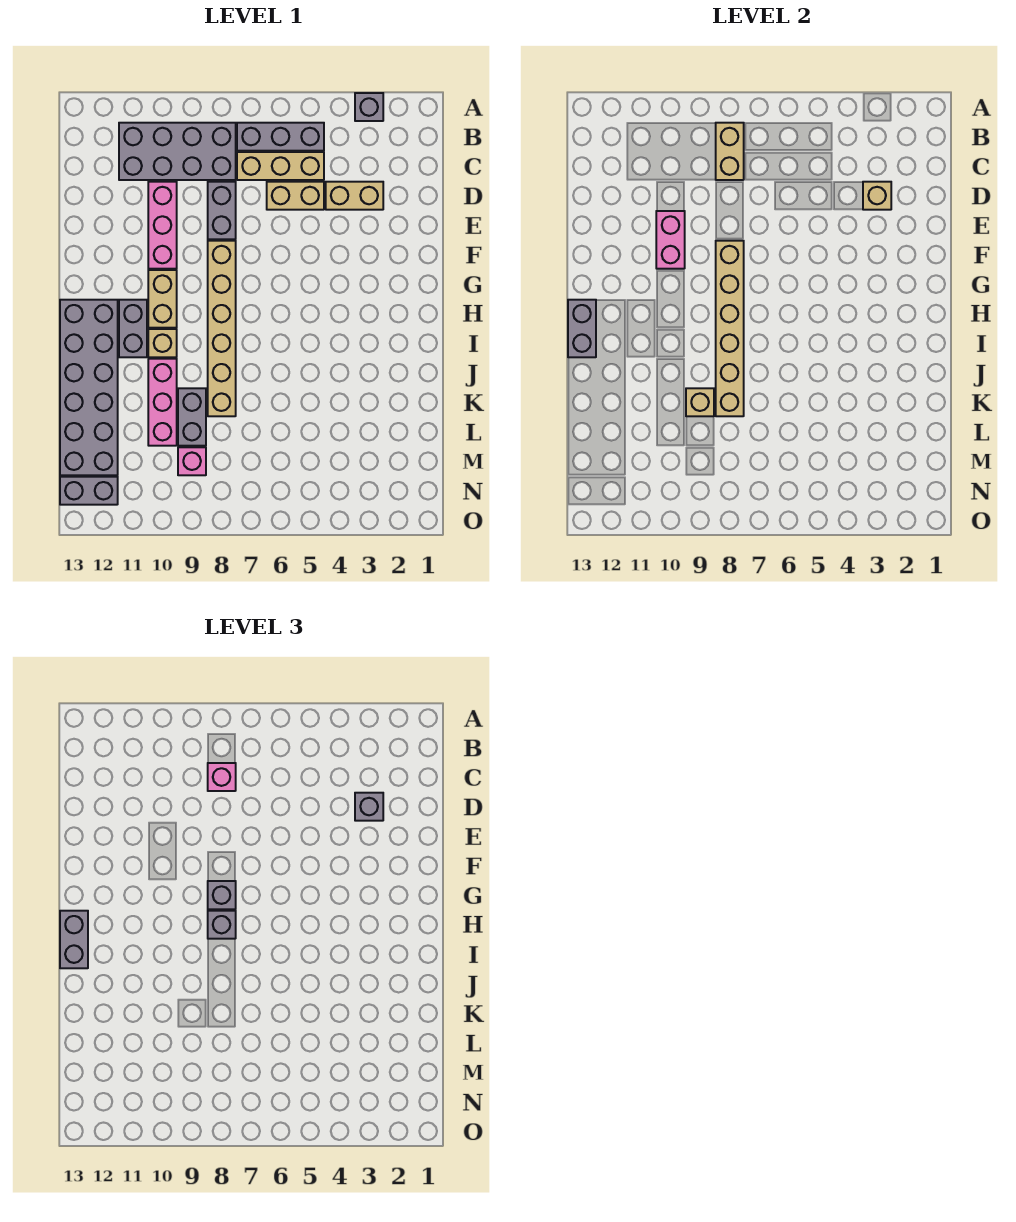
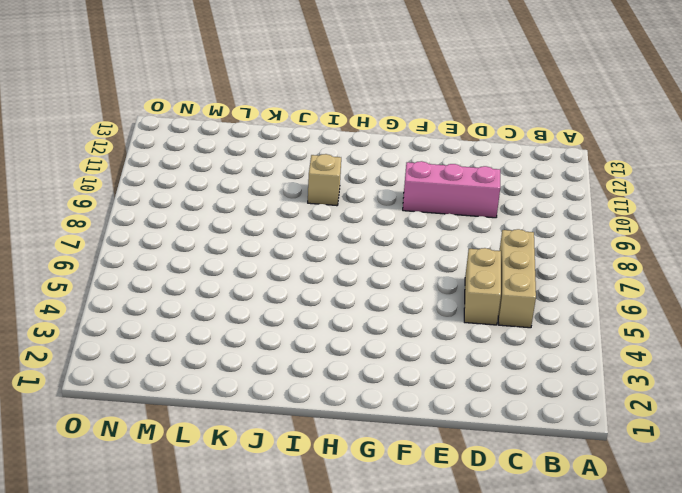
none -> grey brick A3 level 1
none -> grey brick B5:B7 level 1
none -> grey brick B8:C11 level 1

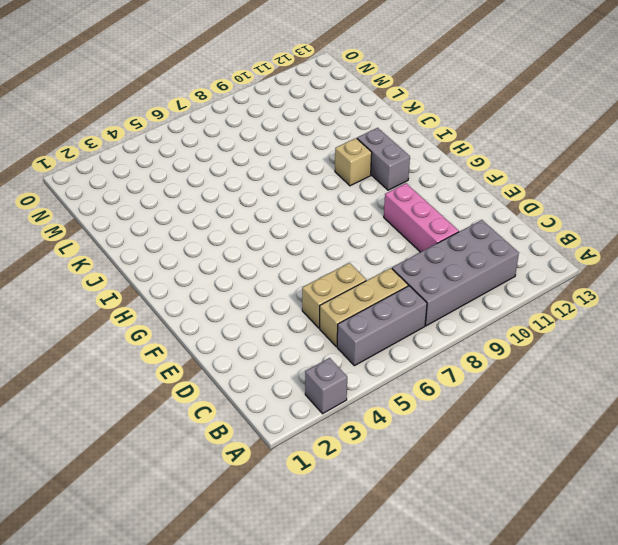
none -> tan brick D3:D4 level 1
none -> grey brick D8:E8 level 1
none -> tan brick F8:K8 level 1

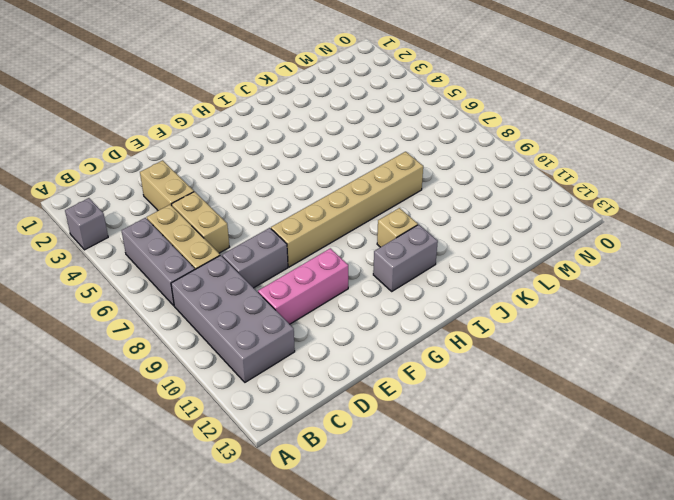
none -> tan brick G10:H10 level 1
none -> grey brick H12:M13 level 1
none -> pink brick J10:L10 level 1

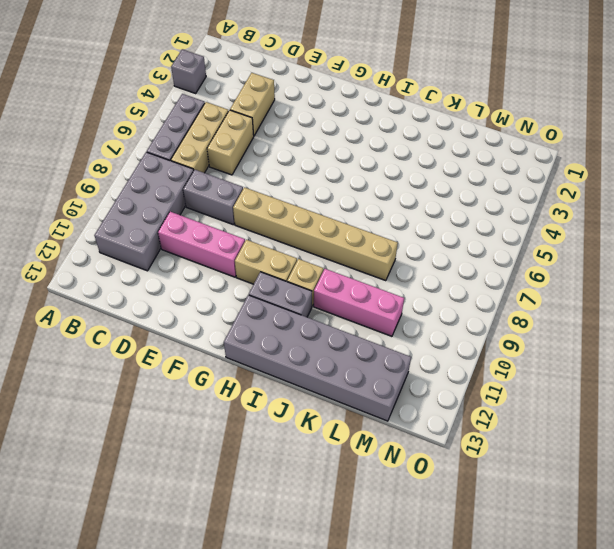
none -> grey brick K9:L9 level 1
none -> pink brick M9 level 1
none -> grey brick N12:N13 level 1

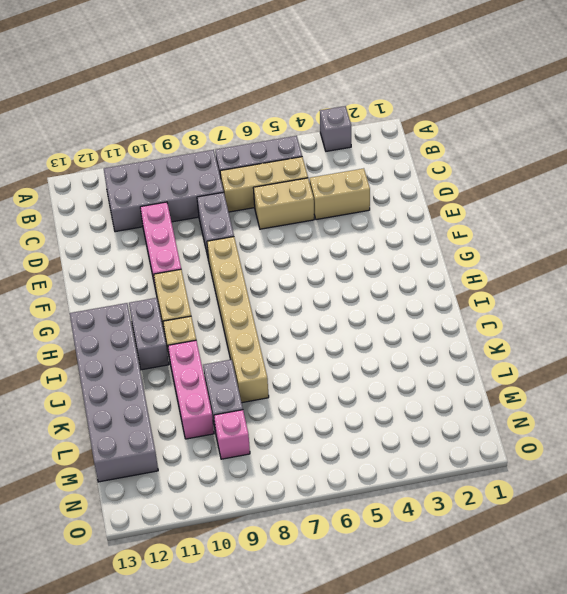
none -> grey brick N12:N13 level 1
none -> tan brick B8:C8 level 2
none -> tan brick D3 level 2

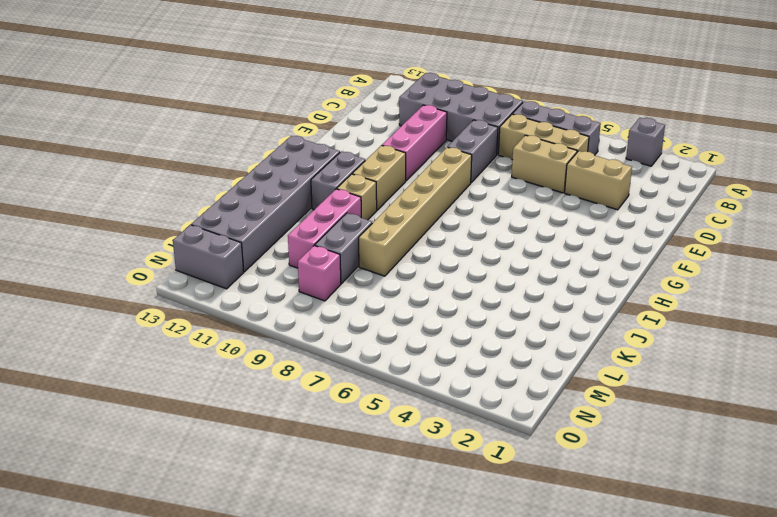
none -> tan brick B8:C8 level 2
none -> tan brick D3 level 2
none -> pink brick E10:F10 level 2

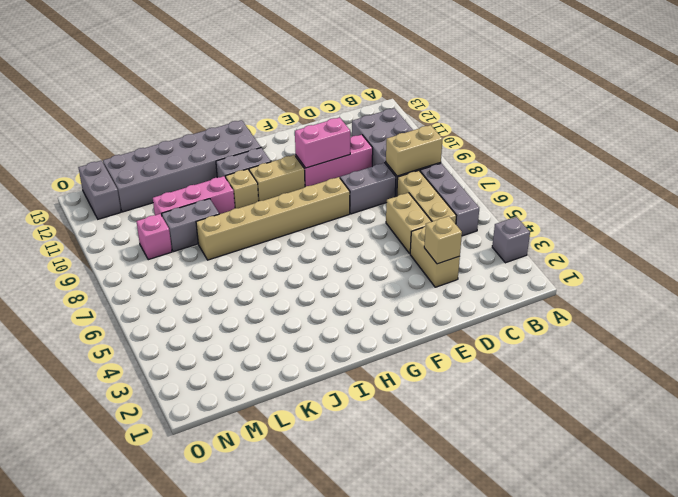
none -> tan brick F8:K8 level 2
none -> grey brick H13:I13 level 2
none -> tan brick K9 level 2

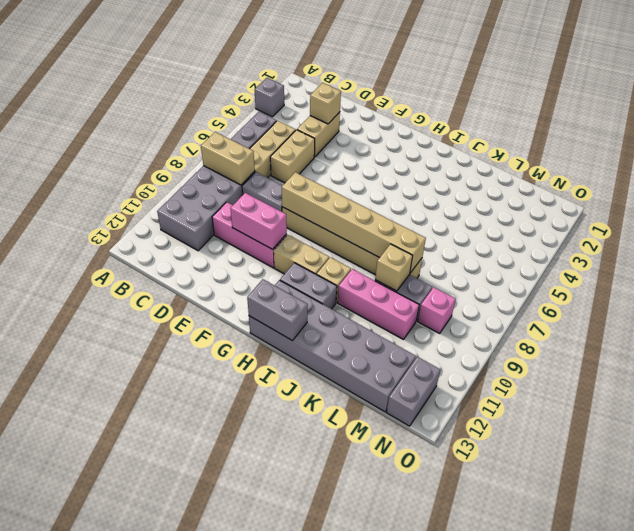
none -> pink brick C8 level 3
none -> grey brick D3 level 3
none -> grey brick G8 level 3

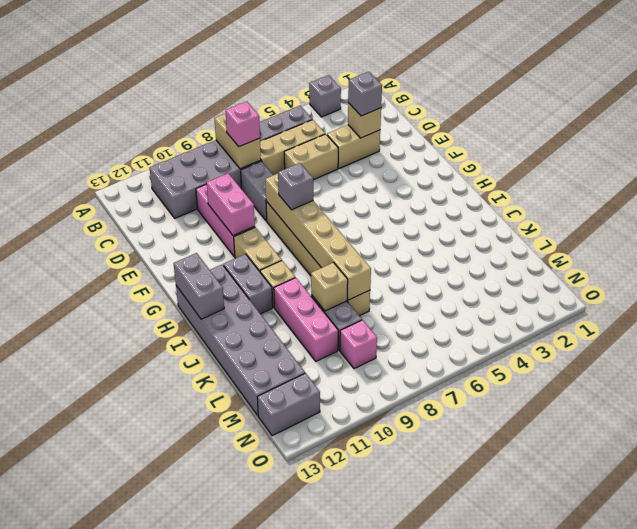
none -> grey brick H8 level 3
none -> grey brick H13:I13 level 3

